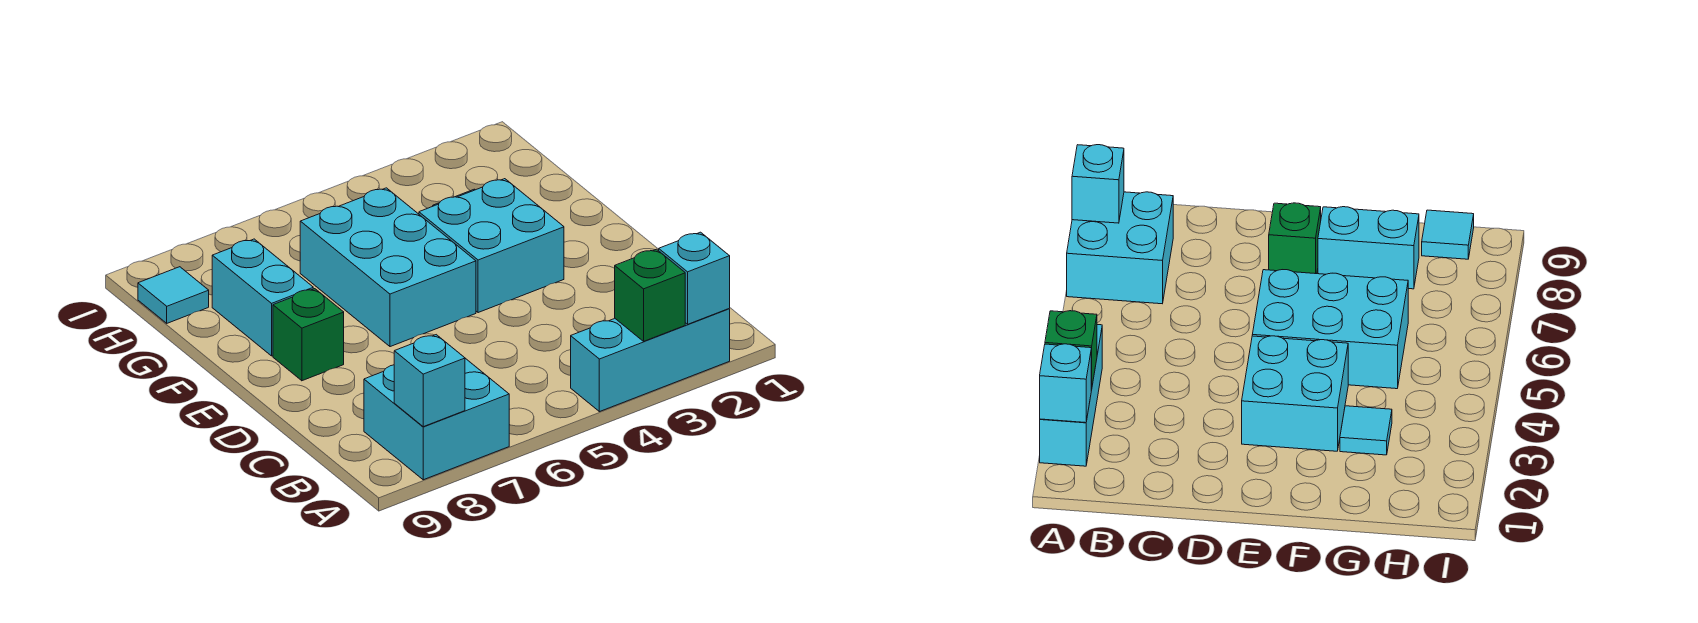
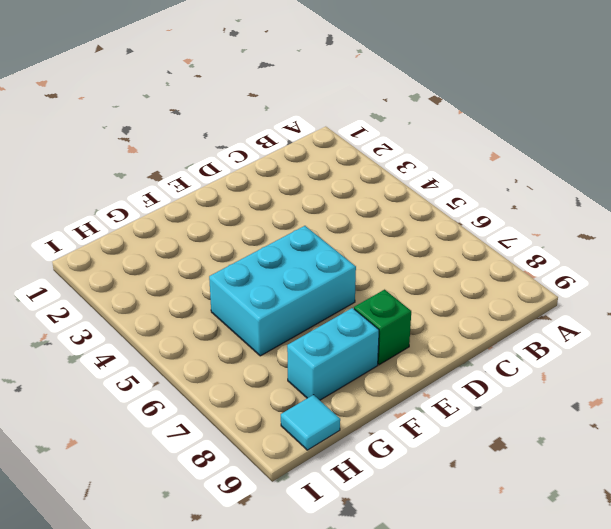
none -> cyan brick A2:A4 level 1
none -> cyan brick A7:B8 level 1

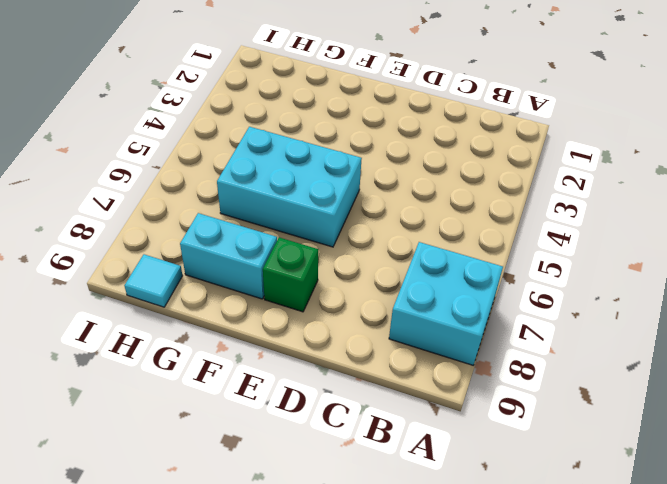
none -> cyan brick A2:A4 level 1
none -> cyan brick E3:F4 level 1

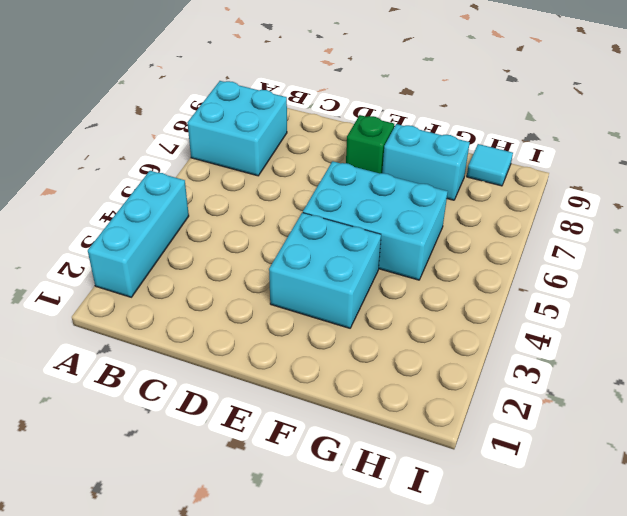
none -> cyan tile G3 level 1
none -> cyan brick A2 level 2

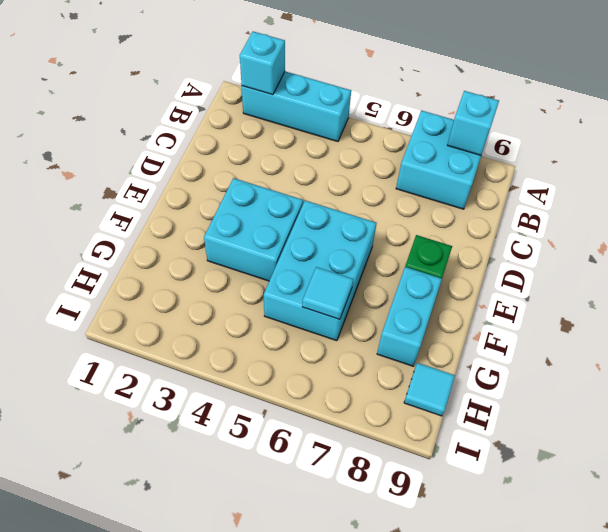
cyan tile G6 level 2 -> cyan tile G3 level 1
none -> green brick A3 level 2

